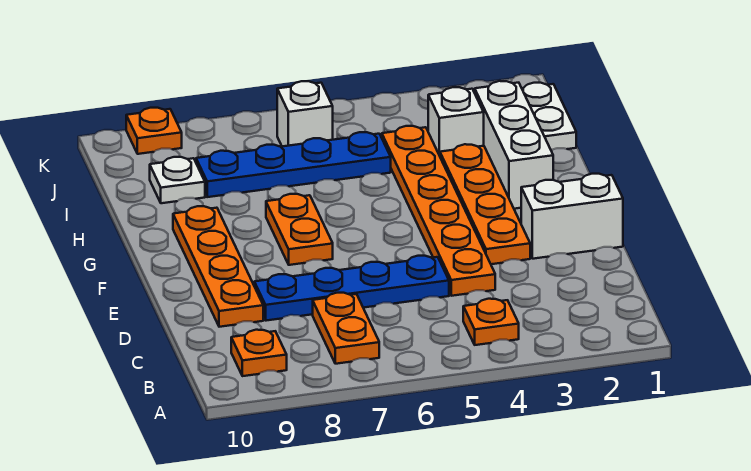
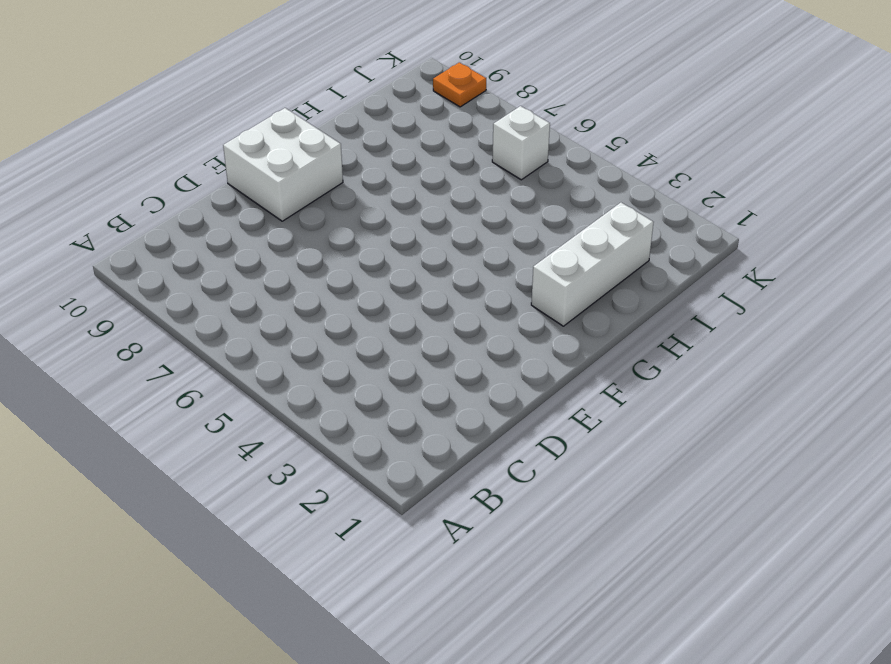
white brick E9:F10 level 1 -> orange plate D9:G9 level 1
none -> orange plate B4 level 1
none -> orange plate B7:C7 level 1
none -> orange plate B9 level 1

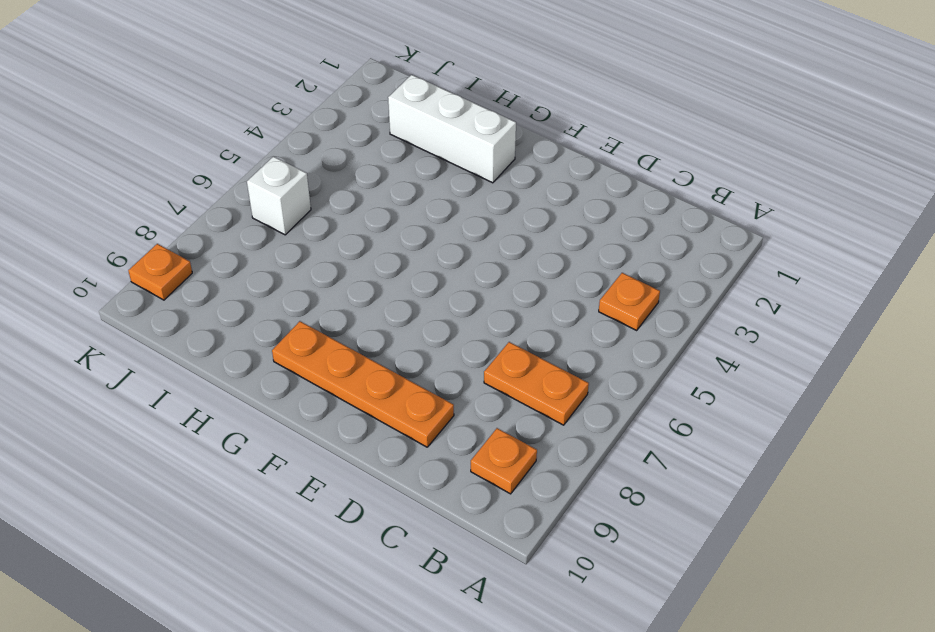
none -> orange plate D4:I4 level 1
none -> blue plate D5:D8 level 1
none -> white brick E1:E2 level 1

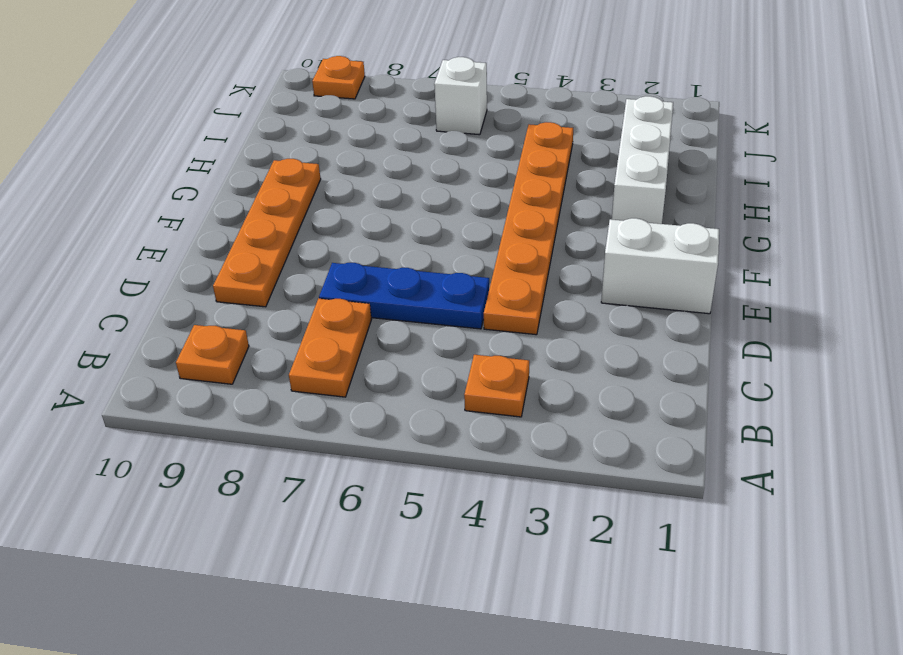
blue plate D5:D7 level 1 -> blue plate D5:D8 level 1
none -> orange plate E3:H3 level 1
none -> orange plate F7:G7 level 1
none -> white plate I1:J1 level 1

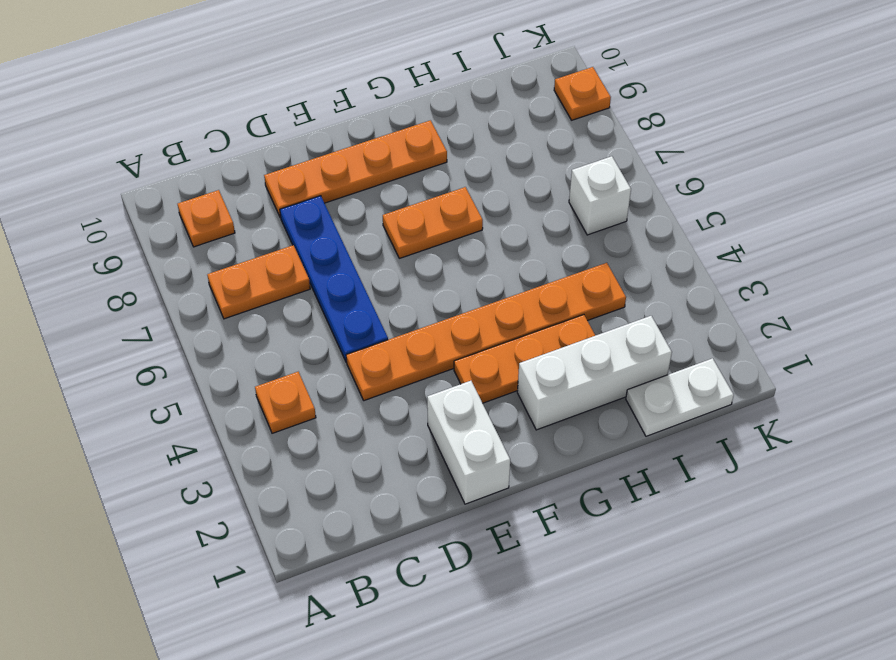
orange plate F3:H3 level 1 -> orange plate E3:H3 level 1
none -> white brick I3 level 1
none -> blue plate I5:I8 level 1
none -> white plate I9 level 1

